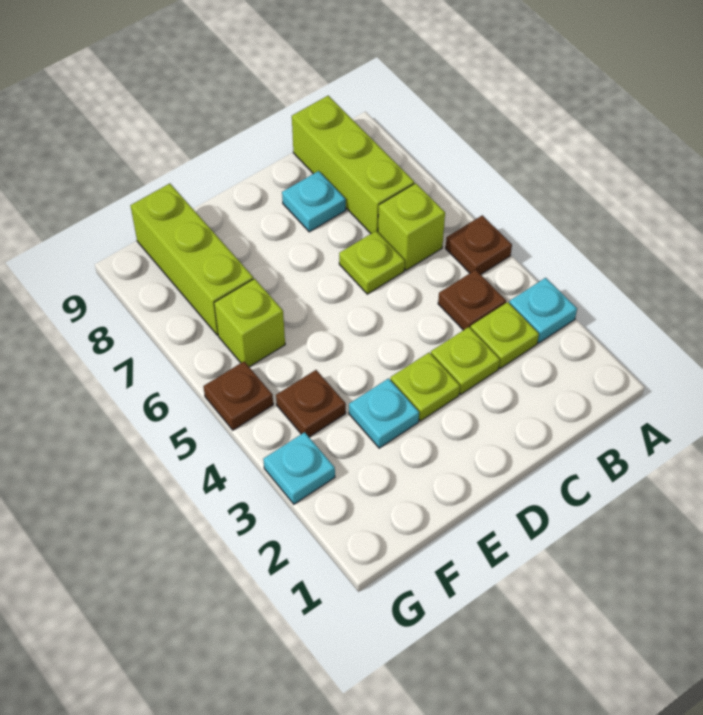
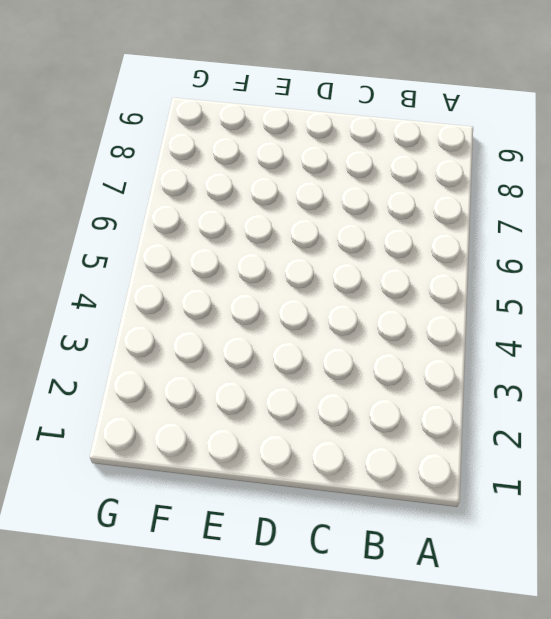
none -> cyan plate A3 level 1
none -> brown plate A5 level 1
none -> lime plate B3 level 1

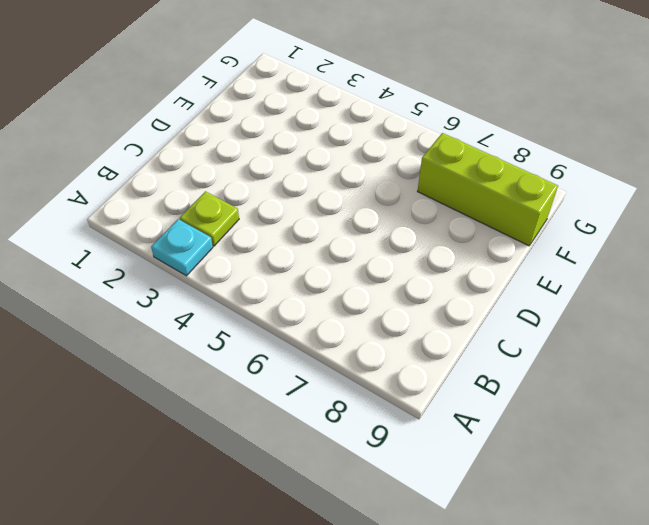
none -> brown plate A5 level 1
none -> brown plate B4 level 1
none -> lime brick B6 level 1

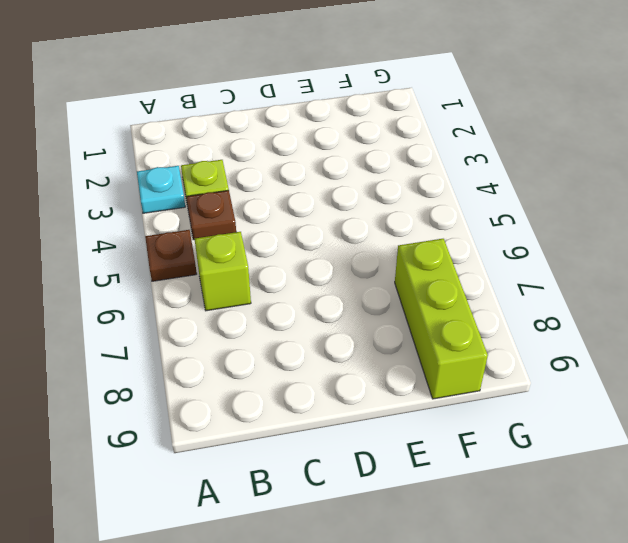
none -> lime brick B7:B9 level 1
none -> lime plate C3 level 1
none -> lime plate C6 level 1

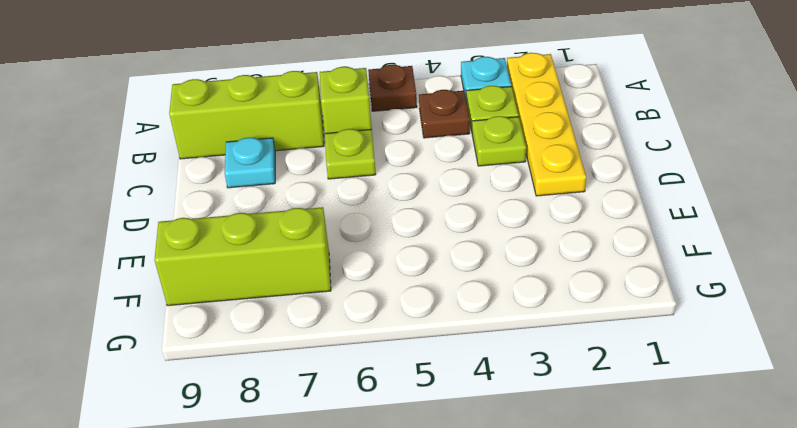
yellow plate A2:D2 level 1 -> none
none -> lime plate D3 level 1
none -> cyan plate E3 level 1
none -> brown plate F4 level 1

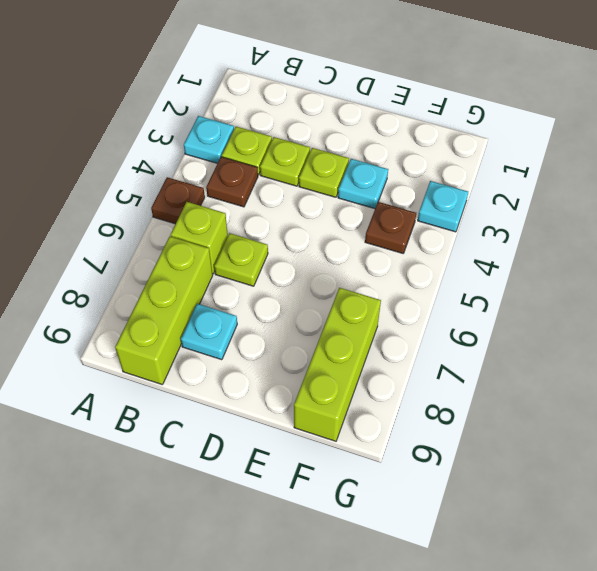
none -> lime brick F6 level 1
none -> brown plate G5 level 1

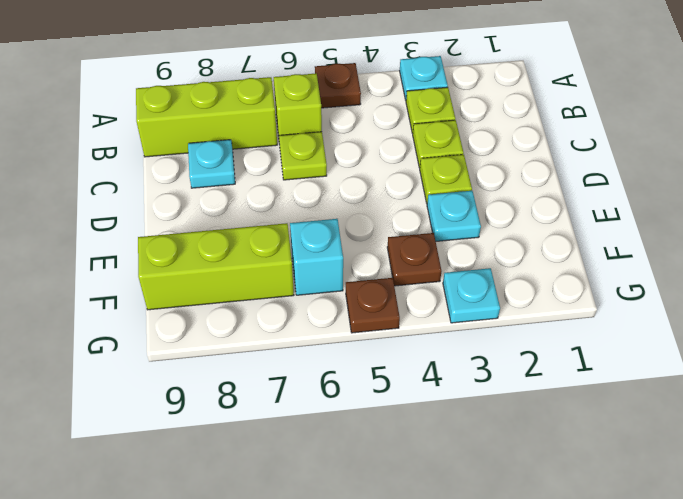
cyan brick F6 level 1 -> lime brick F6 level 1
none -> brown plate B4 level 1

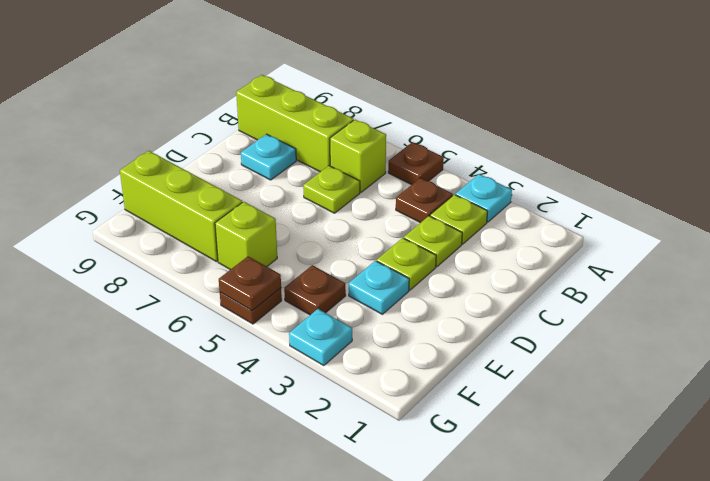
brown plate G5 level 2 -> none

